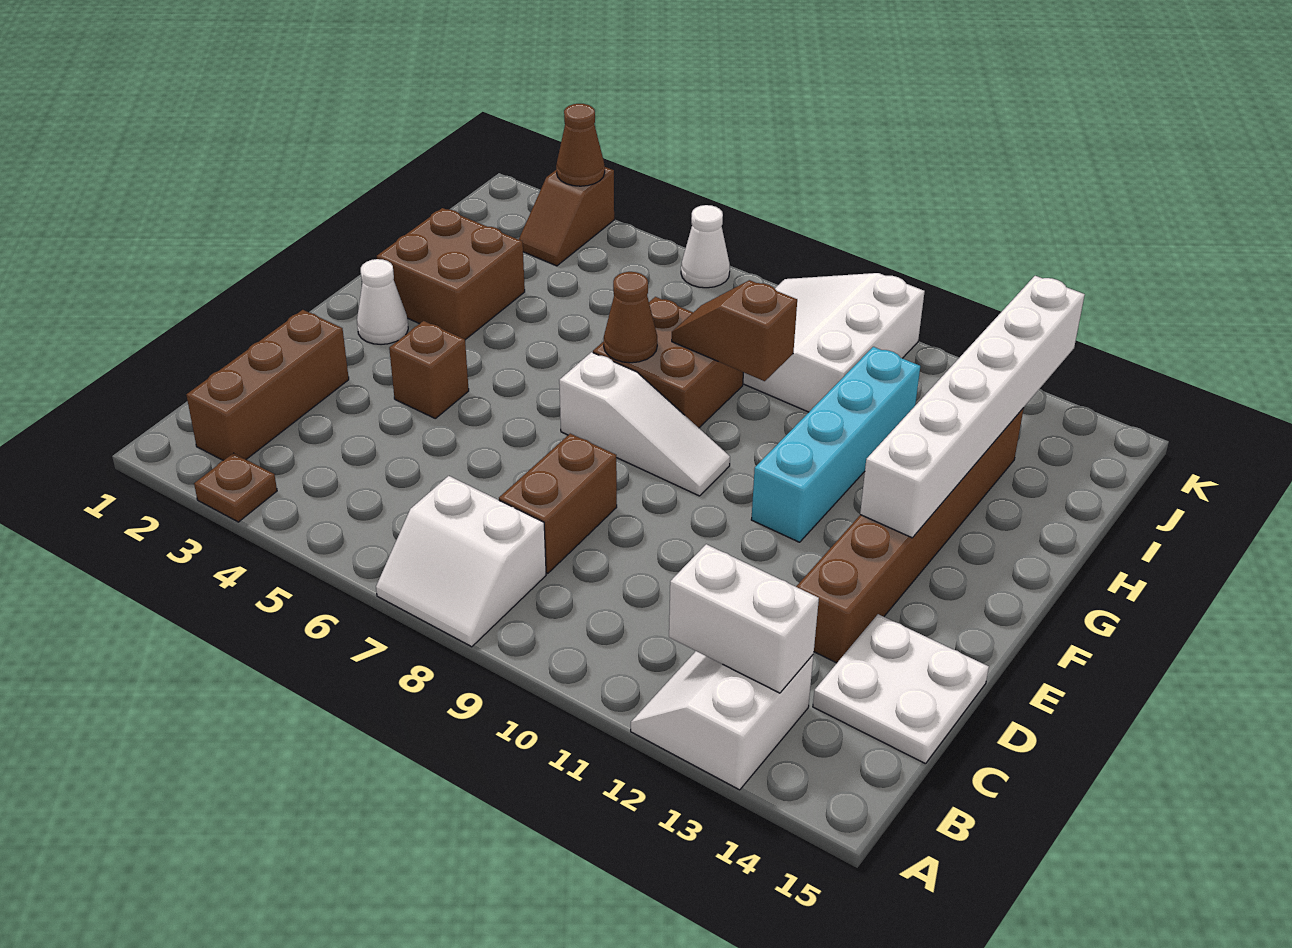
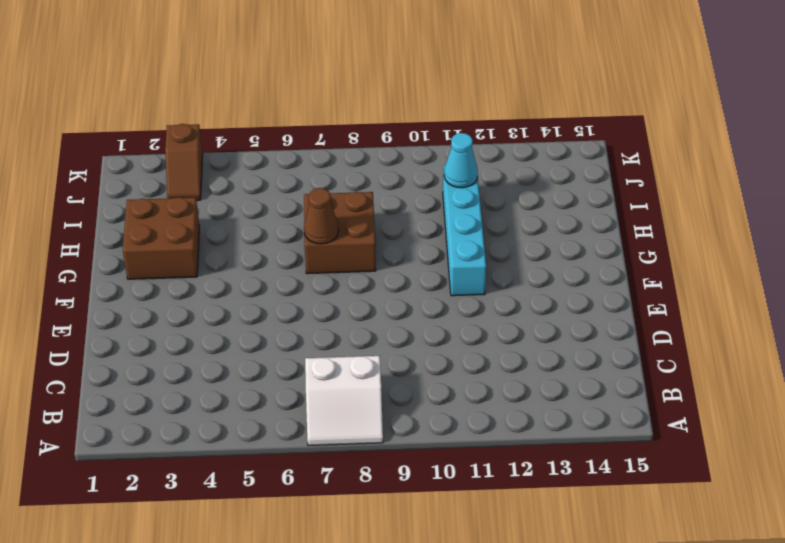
cyan cone I11 level 2 -> none
none -> brown plate A3 level 1
none -> white slope A12:B13 level 1 top 13
none -> brown brick B2:D2 level 1

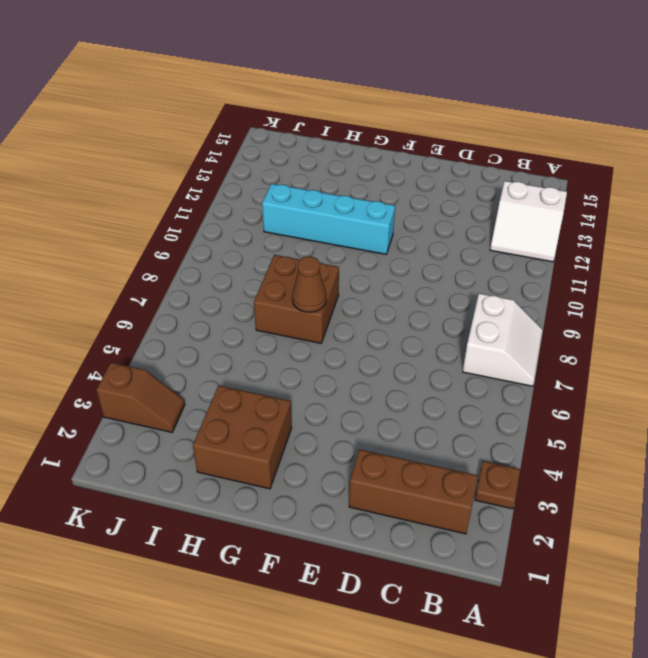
none -> brown brick C8:D8 level 1
none -> white plate C14:D15 level 1
none -> brown brick D13:I13 level 1

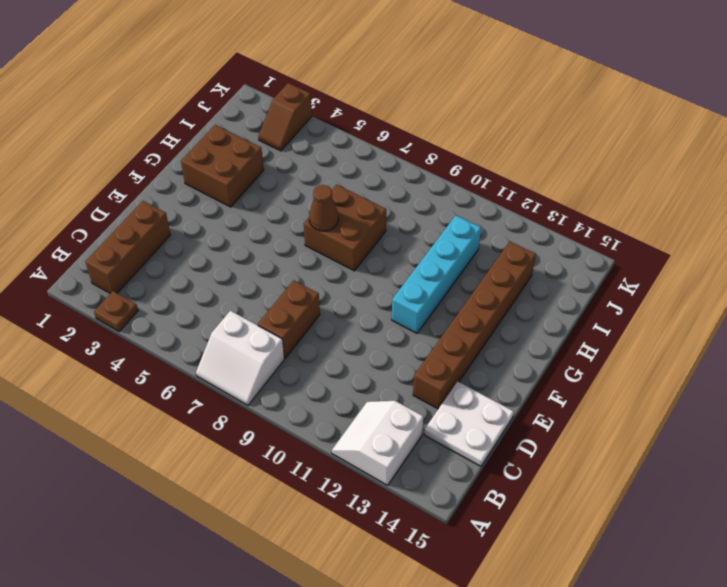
none -> brown brick E4 level 1
none -> white cone F2 level 1
none -> white slope F7:F9 level 1 top 7

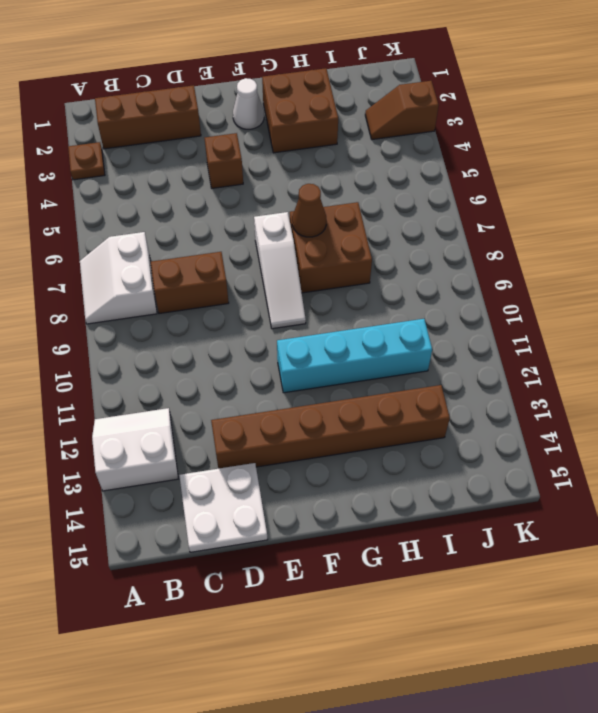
none -> white slope I8:K10 level 1 top 10
none -> white cone K6 level 1
none -> white brick B12:B13 level 2

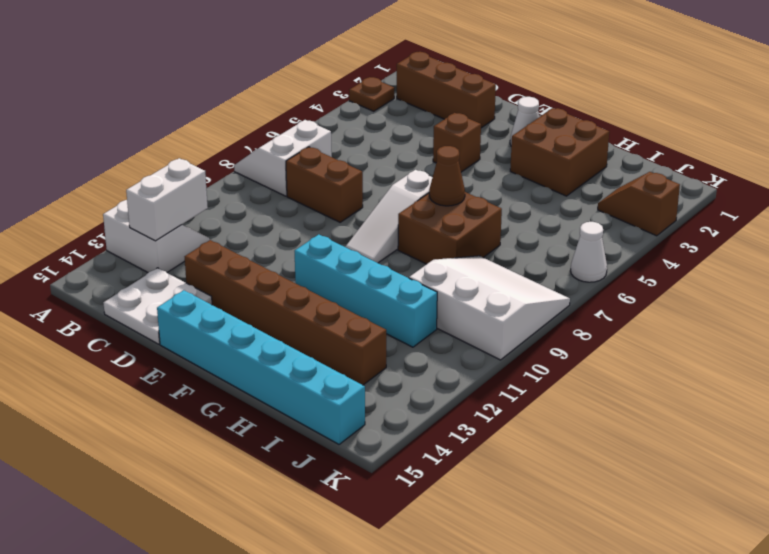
cyan brick E15:J15 level 1 -> none
none -> white brick F13:K13 level 2
none -> brown slope H8:H9 level 2 top 9
none -> brown cone K3 level 2

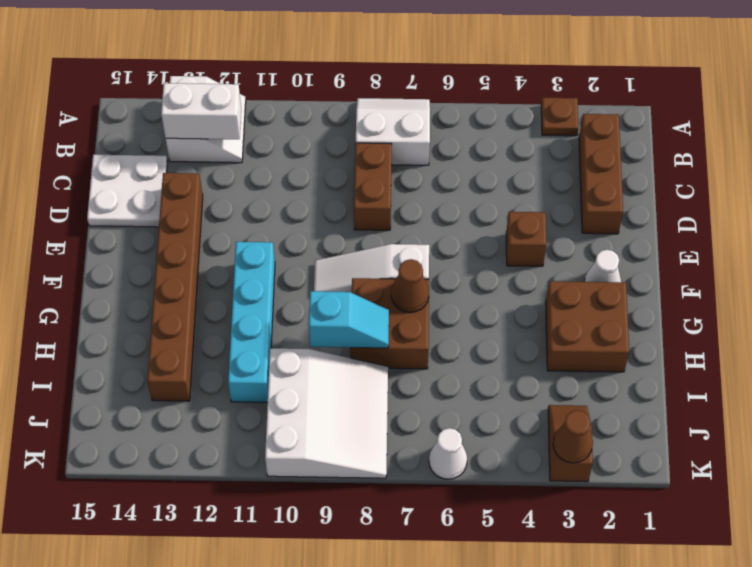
cyan slope H8:H9 level 2 top 9 -> brown slope H8:H9 level 2 top 9
none -> white brick F13:K13 level 2

